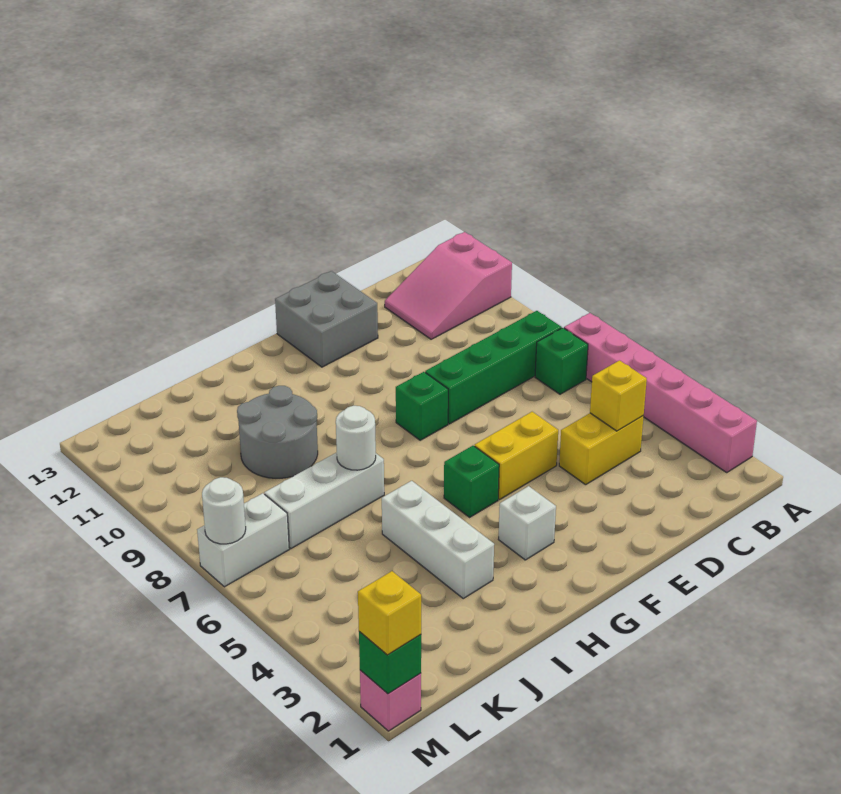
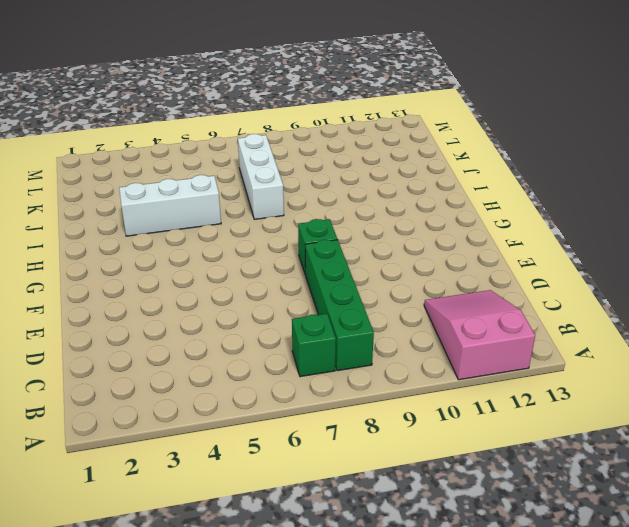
none -> pink brick A2:A7 level 1
none -> yellow brick C4:D4 level 1
none -> yellow brick E5:F5 level 1

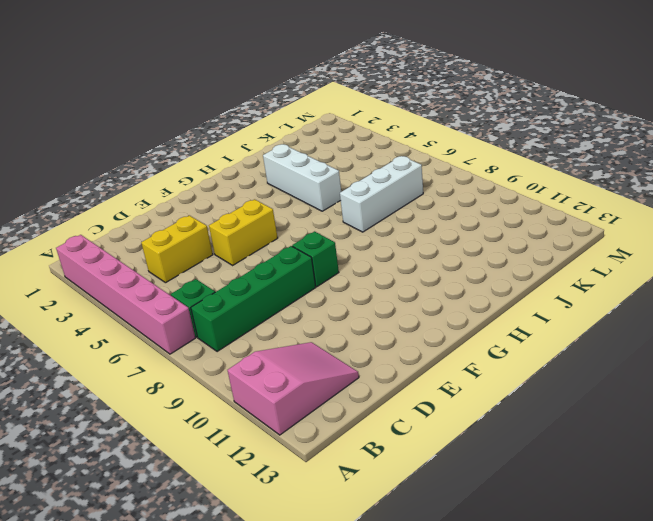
none -> grey brick E12:F13 level 1
none -> white brick G3 level 1
none -> green brick G5 level 1

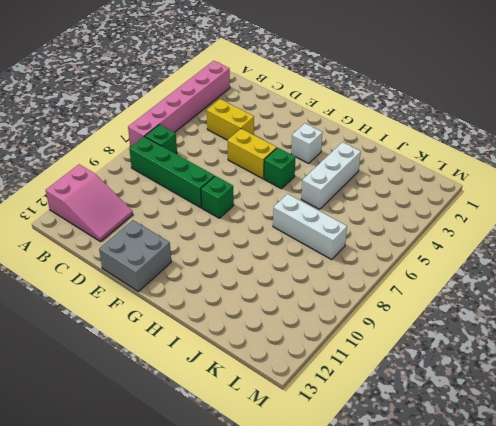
none -> grey round brick I9:J10 level 1
none -> white brick L7:M7 level 1
none -> pink brick M1 level 1

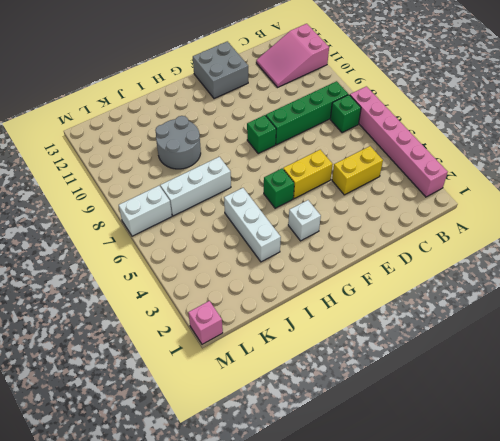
none -> yellow brick C4 level 2
none -> white round brick I7 level 2
none -> green brick M1 level 2

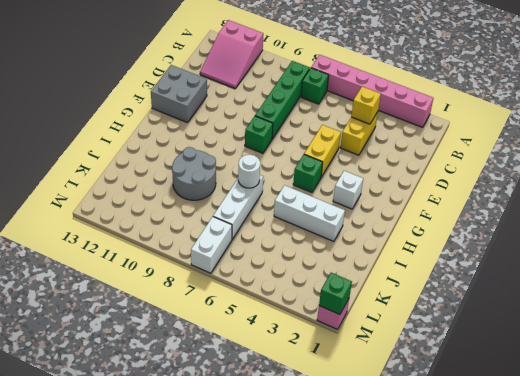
none -> white round brick M7 level 2
none -> yellow brick M1 level 3

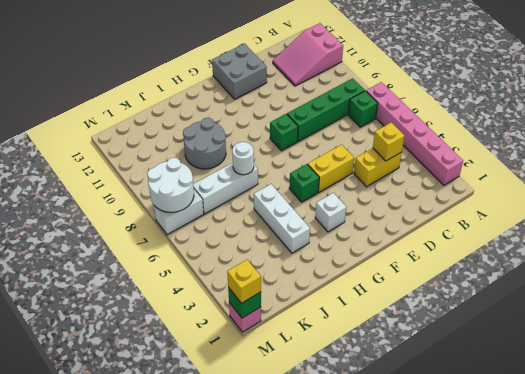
white round brick L7:M8 level 2 -> white round brick M7 level 2

